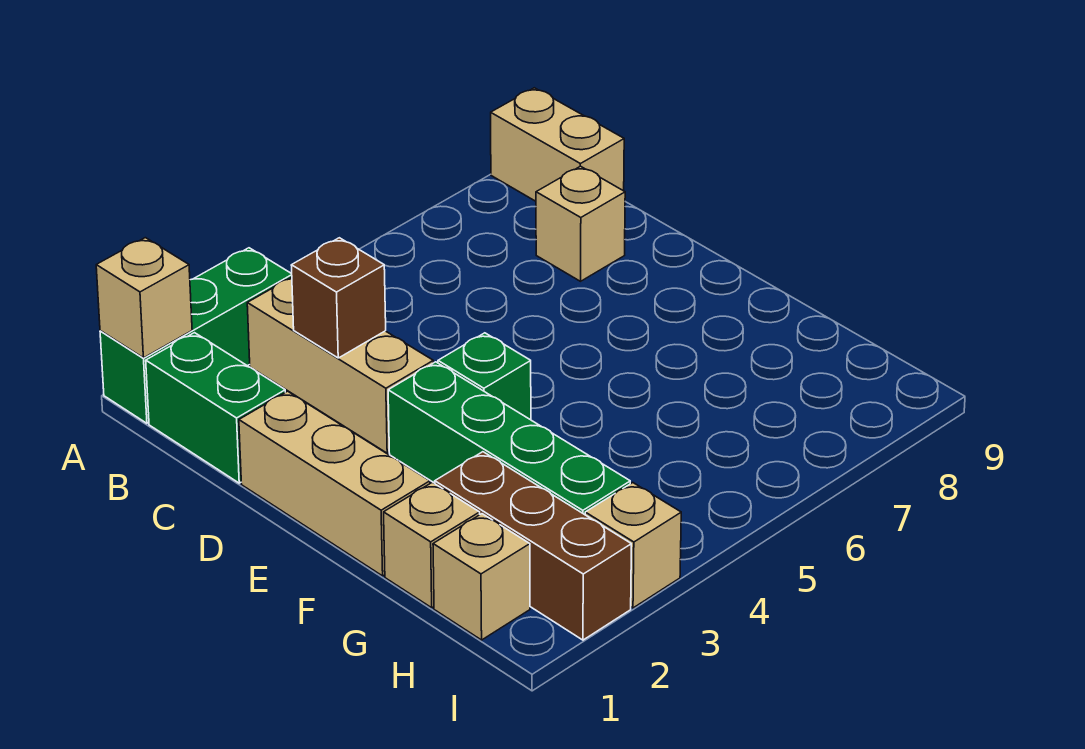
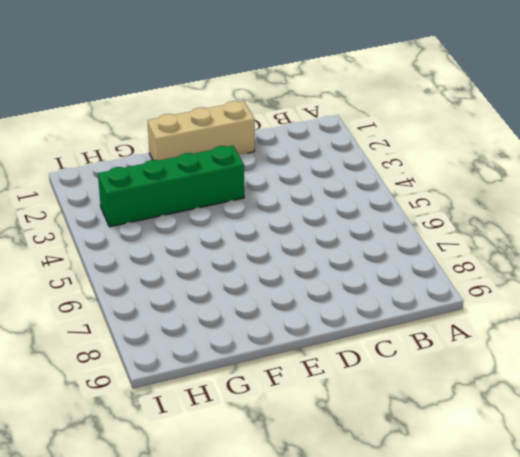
none -> green brick A1:A3 level 1
none -> tan brick A9:B9 level 1
none -> green brick B1:C1 level 1

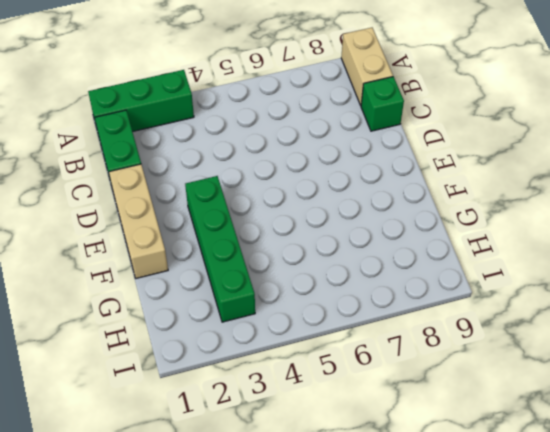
green brick C9 level 1 -> green brick E4 level 1
none -> tan brick B3:D3 level 1
none -> tan brick C8 level 1
none -> tan brick G1 level 1

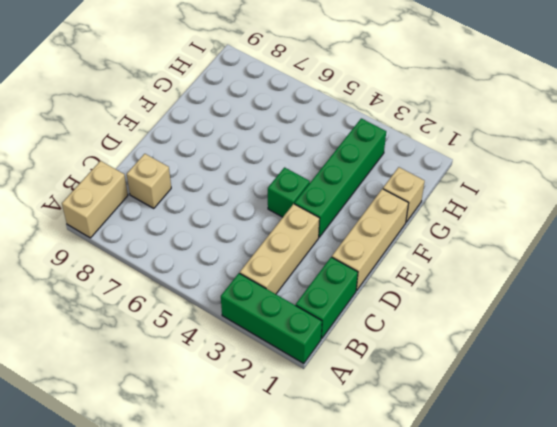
none -> brown brick G2:I2 level 1
none -> tan brick H1 level 1
none -> tan brick I3 level 1

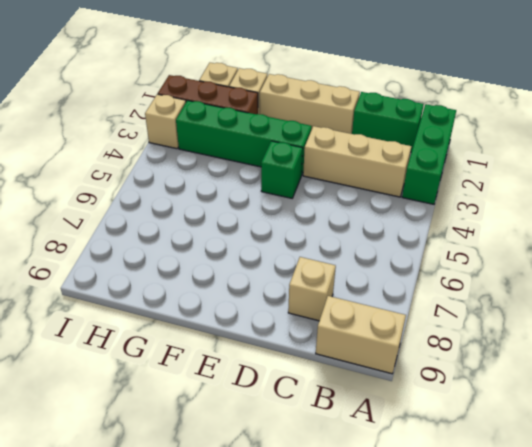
none -> tan brick A1 level 2
none -> brown brick C3 level 2

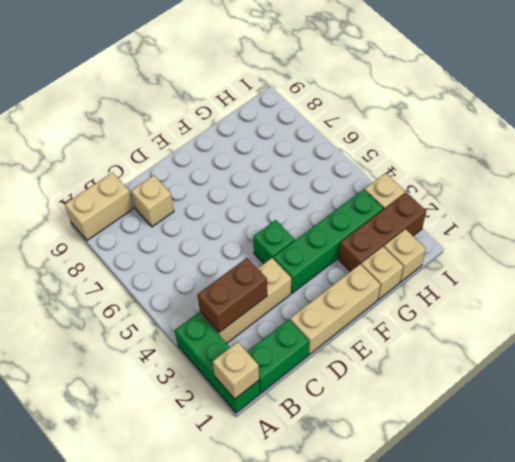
brown brick B3:C3 level 2 -> brown brick C3 level 2

